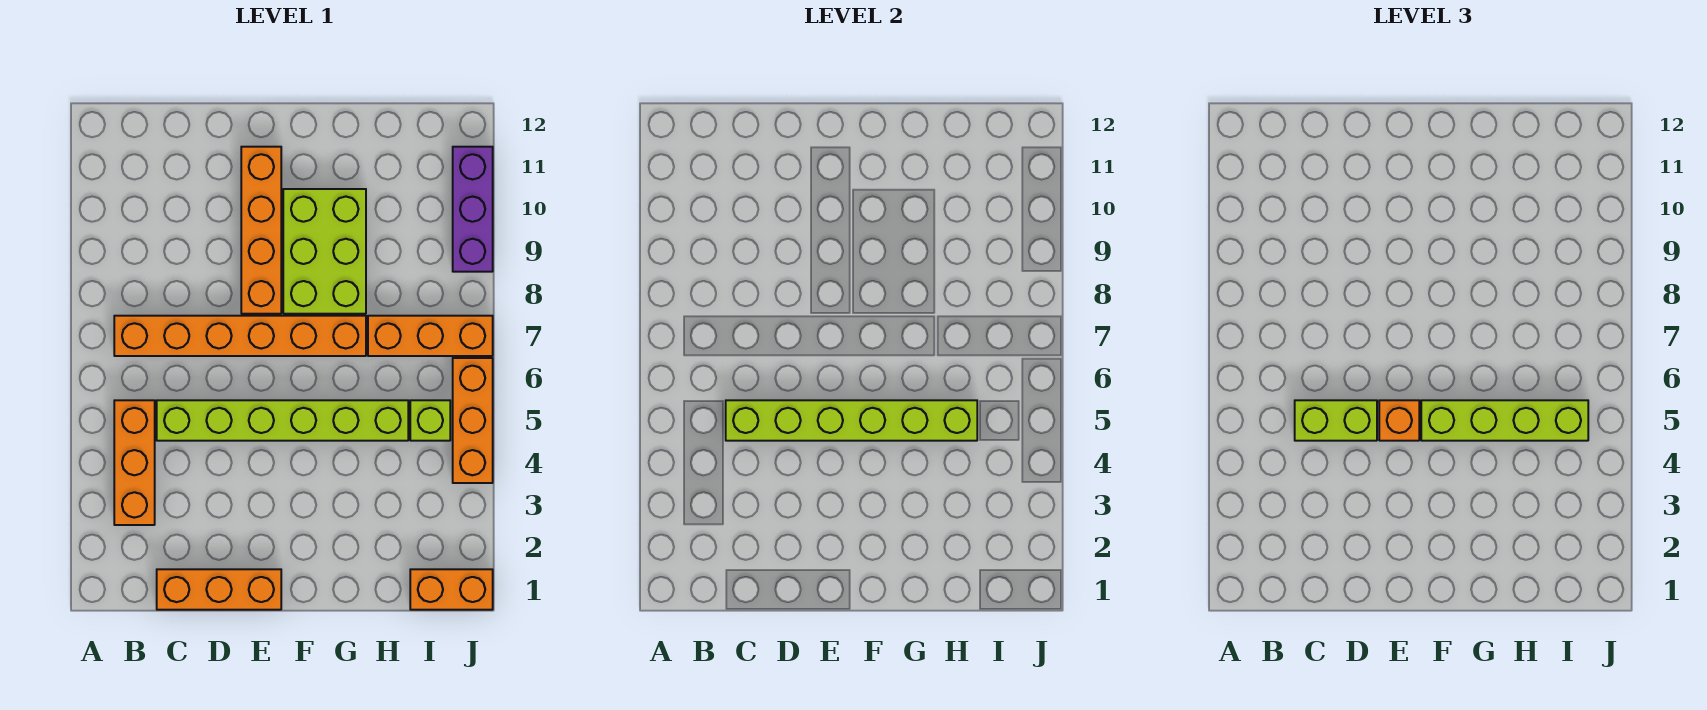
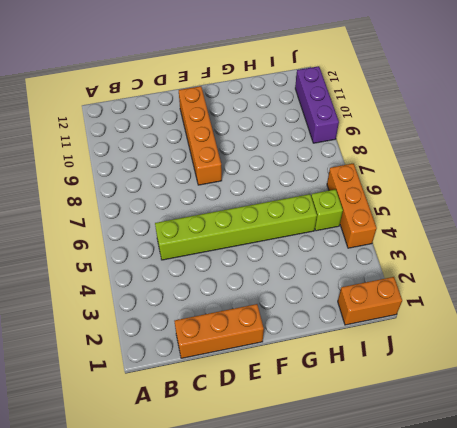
none -> orange brick B3:B5 level 1
none -> orange brick B7:G7 level 1
none -> lime brick F8:G10 level 1

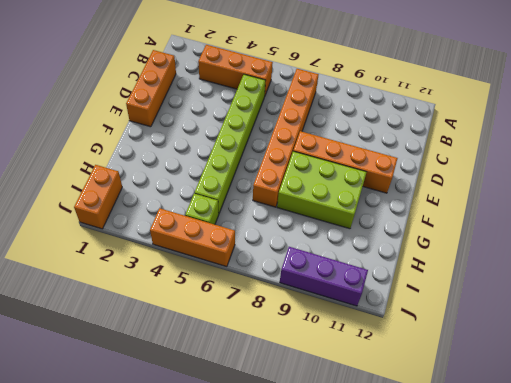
none -> orange brick H7:J7 level 1
none -> lime brick C5:H5 level 2
none -> lime brick C5:D5 level 3

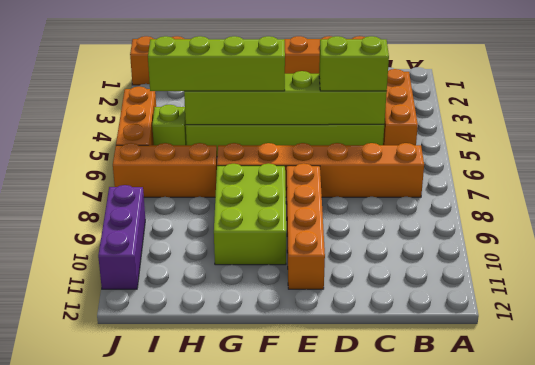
none -> orange brick E5 level 3

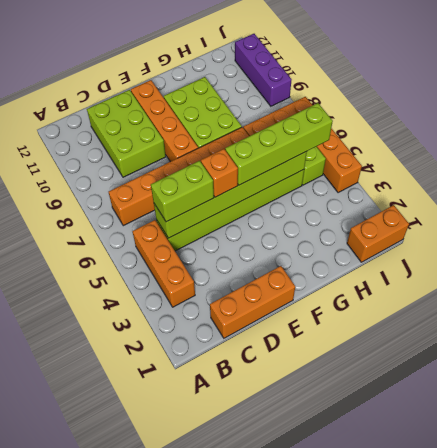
lime brick C9:D11 level 1 -> none

